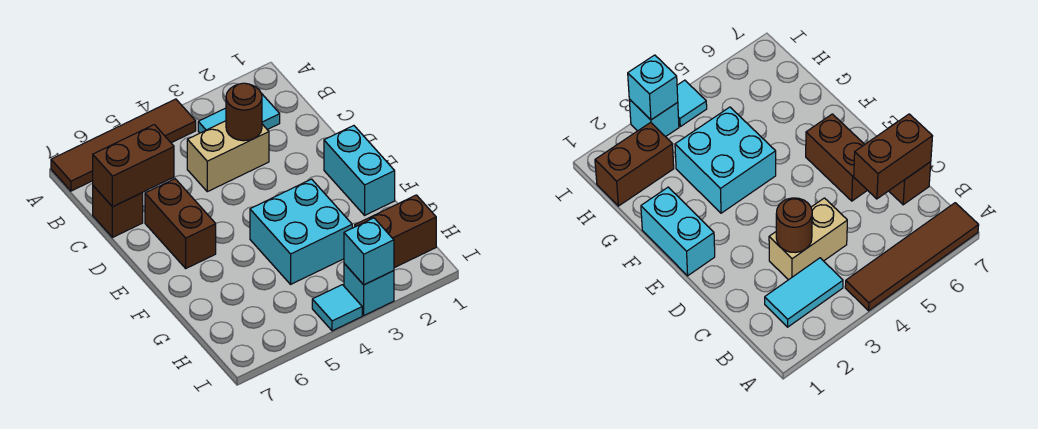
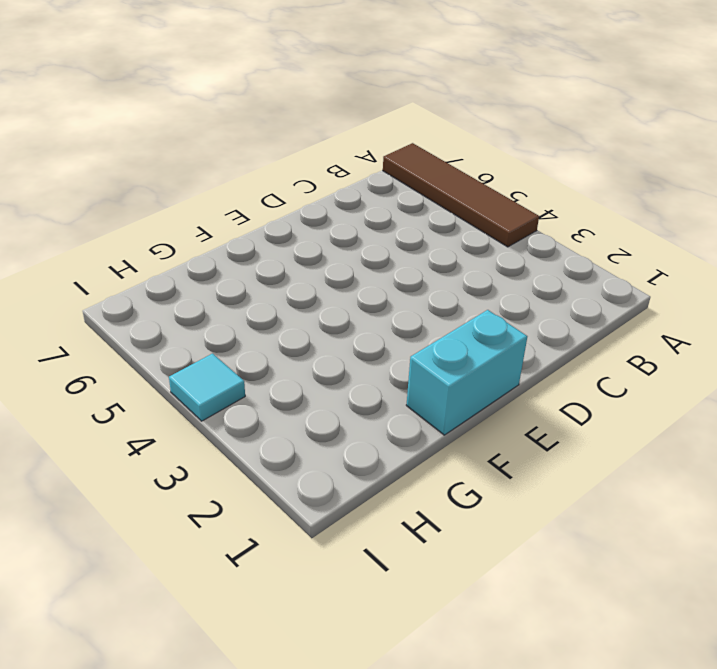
none -> cyan tile B2:B3 level 1
none -> tan brick C3:C4 level 1
none -> brown brick C7 level 1

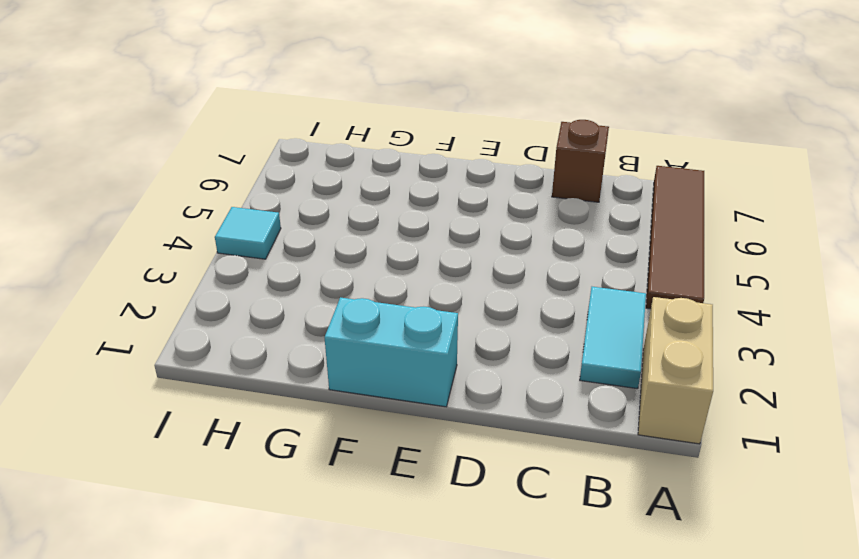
tan brick A1:A2 level 1 -> tan brick C3:C4 level 1
none -> brown brick D6:E6 level 1
none -> cyan brick F3:G4 level 1
none -> brown brick H1:H2 level 1

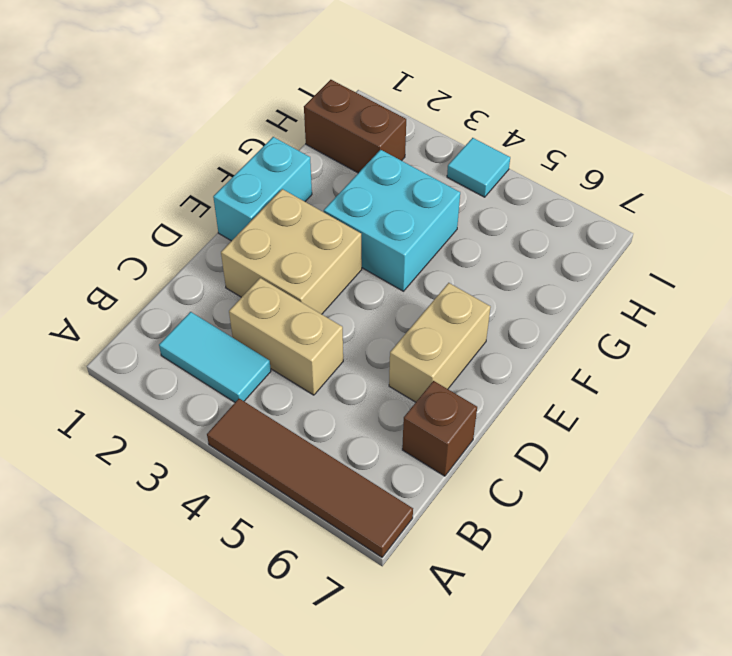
tan brick D2:E3 level 1 -> none
tan brick D6:E6 level 1 -> brown brick D6:E6 level 1
none -> cyan brick I3 level 1
none -> brown round brick C3 level 2
none -> brown brick C6:C7 level 2

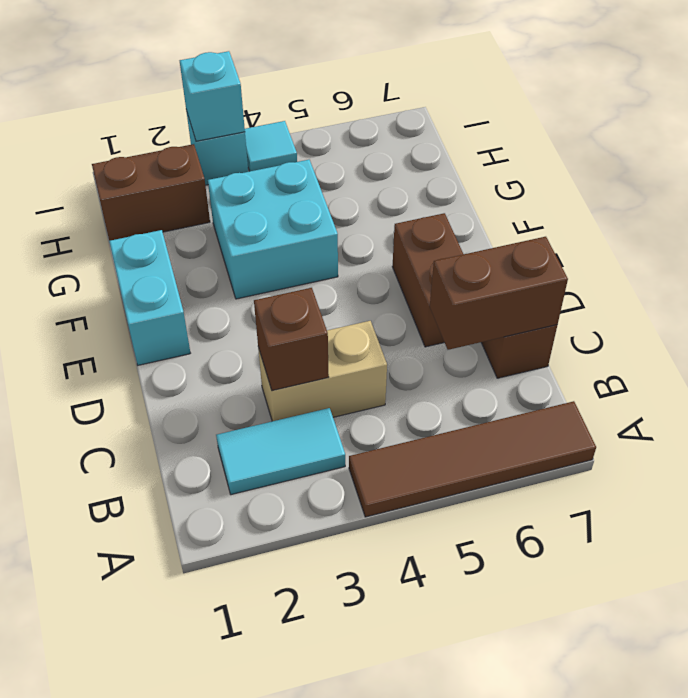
brown brick C3 level 2 -> brown round brick C3 level 2

